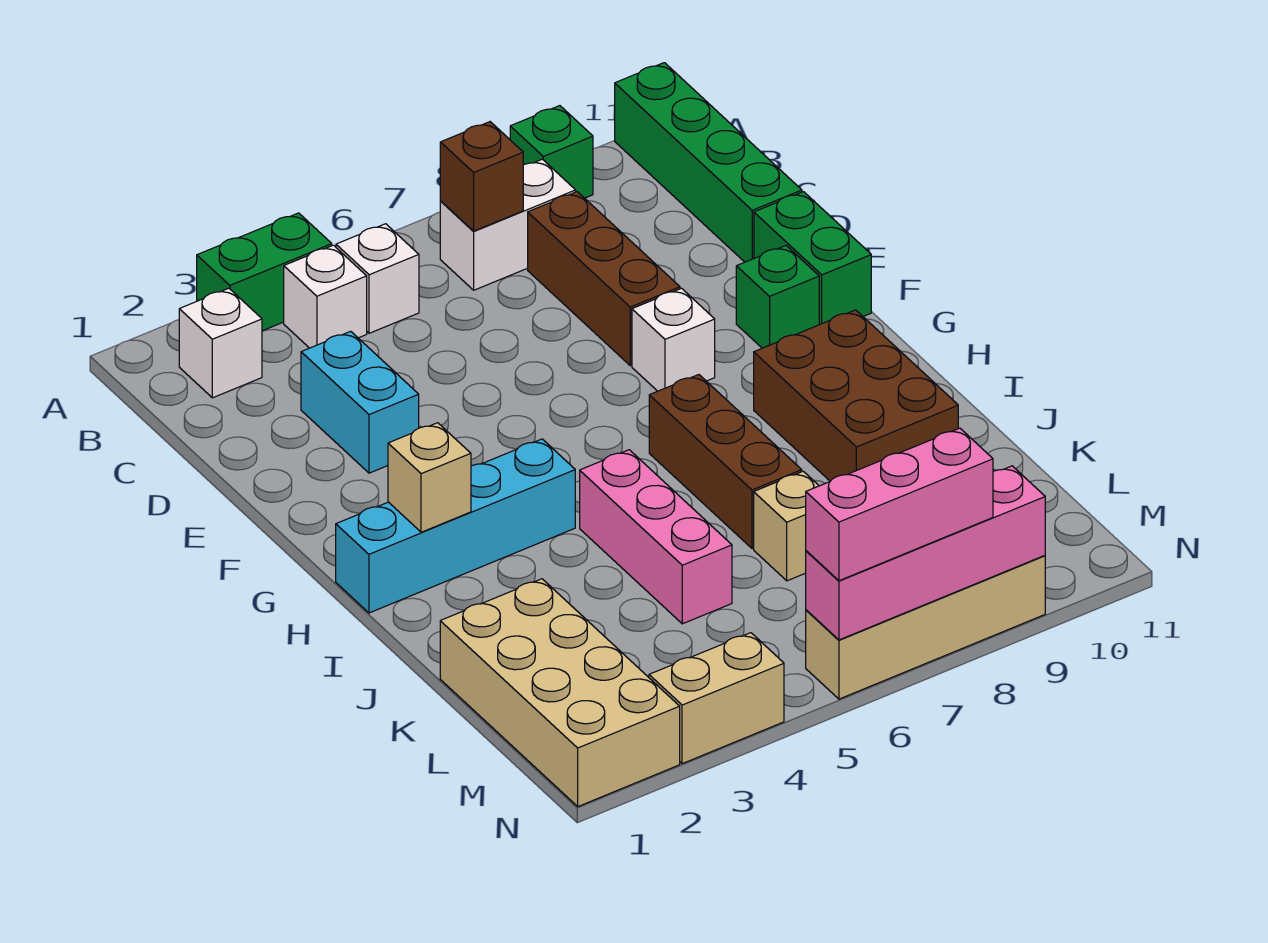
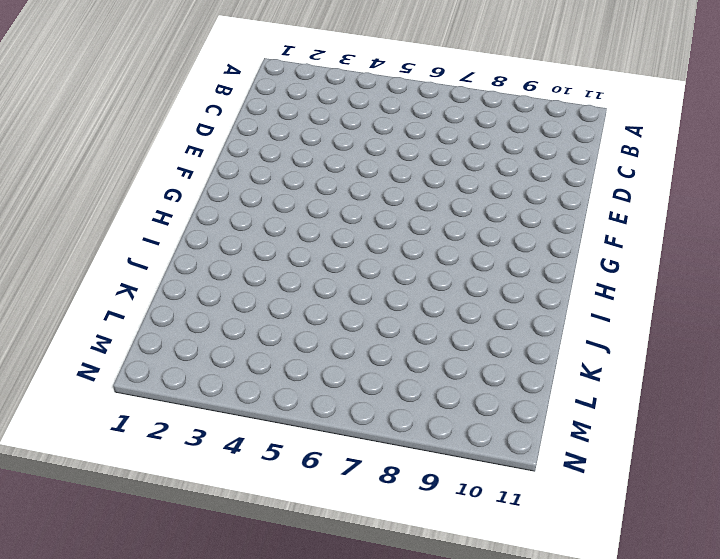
none -> green brick A3:A4 level 1
none -> green brick A9 level 1
none -> green brick A11:D11 level 1

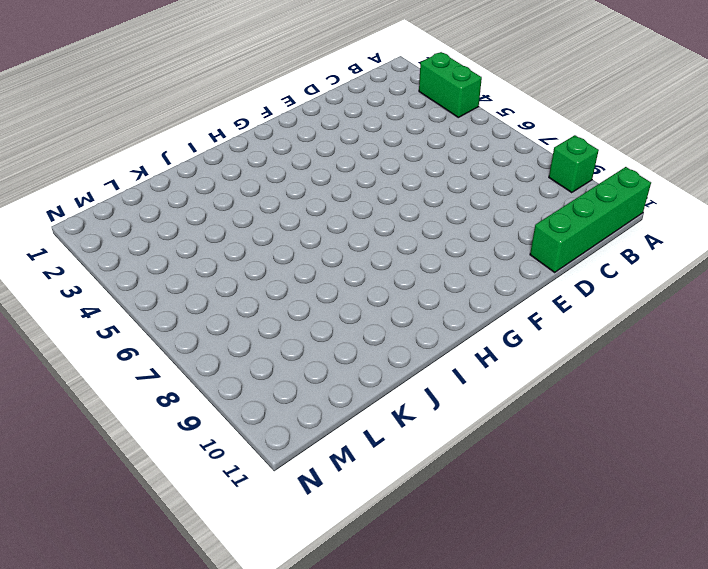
none -> white brick B2 level 1
none -> white brick B4 level 1
none -> white brick B5 level 1

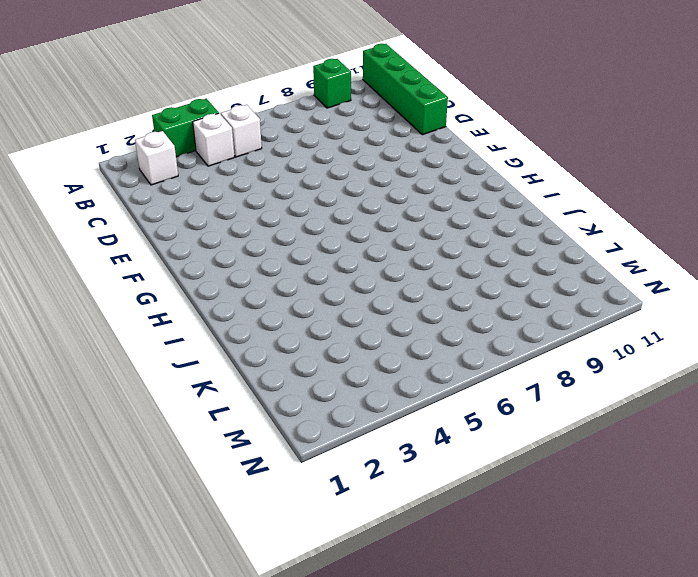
none -> white brick B7:B8 level 1
none -> brown brick C8:E8 level 1
none -> cyan brick D3:E3 level 1

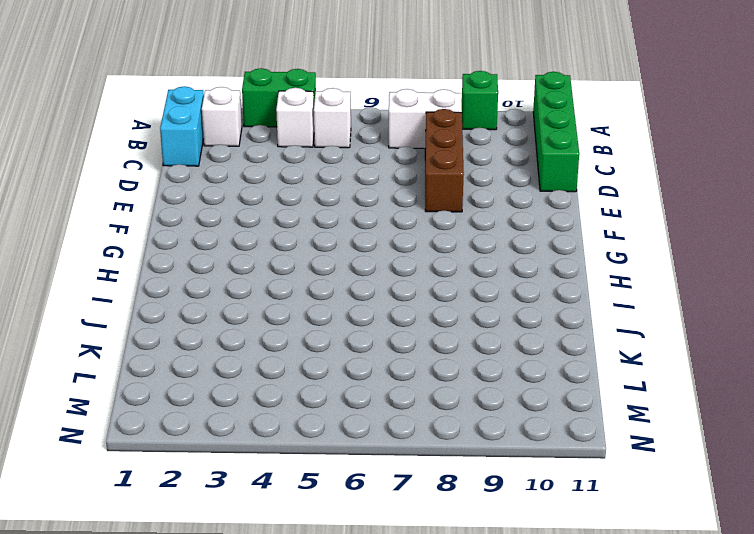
cyan brick B1:C1 level 1 -> cyan brick D3:E3 level 1
none -> green brick E11:F11 level 1
none -> white brick F8 level 1
none -> green brick F10 level 1

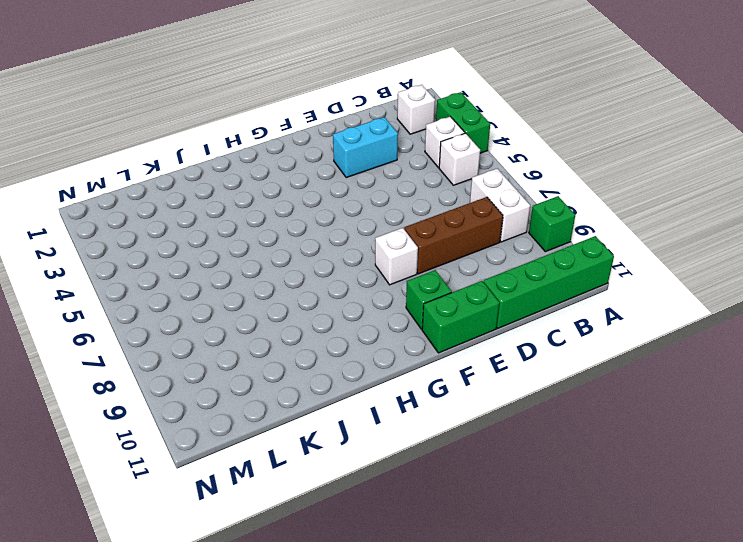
none -> cyan brick H1:H4 level 1
none -> brown brick H7:J7 level 1
none -> brown brick H9:J10 level 1

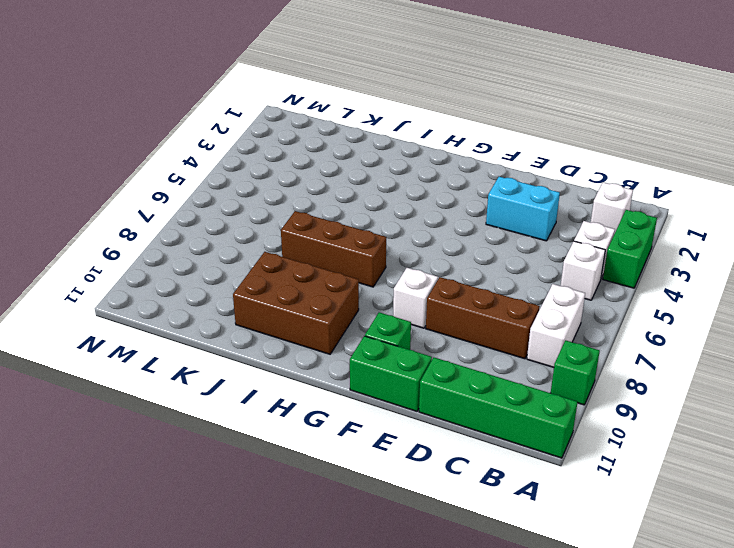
none -> cyan brick H1:H4 level 1
none -> pink brick I5:K5 level 1
none -> tan brick K1:N2 level 1

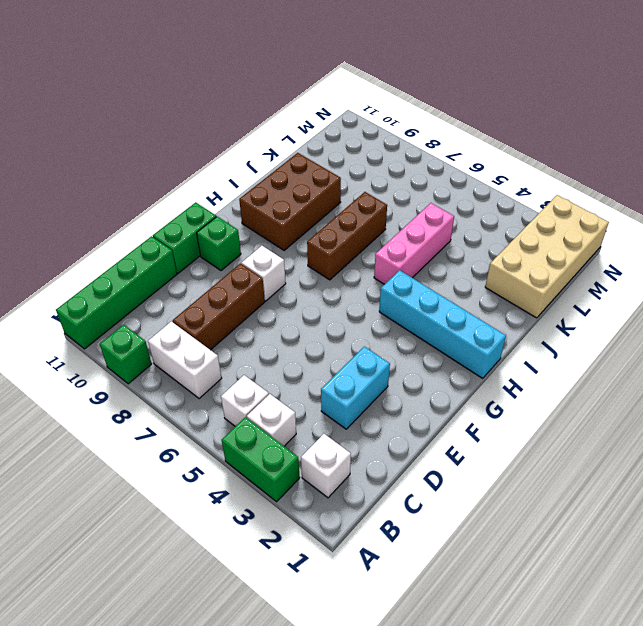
none -> tan brick K7 level 1
none -> tan brick N3:N4 level 1
none -> tan brick N6:N9 level 1

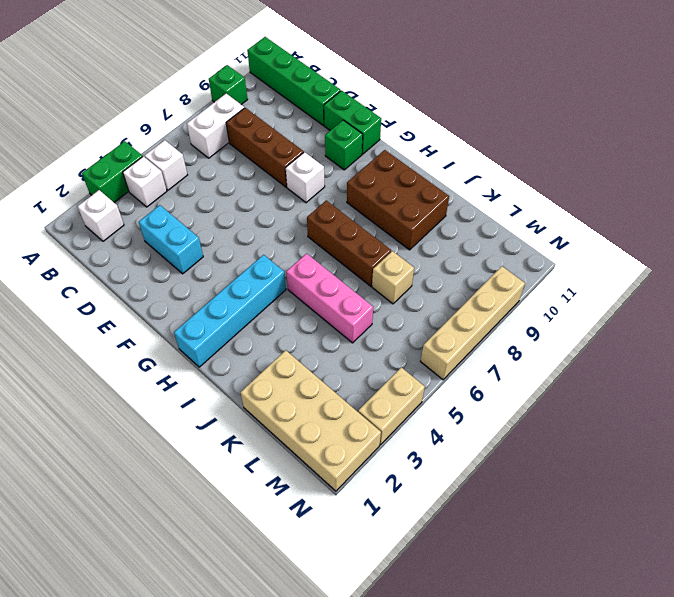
none -> brown brick B7 level 2
none -> tan brick H2 level 2
none -> pink brick N6:N9 level 2

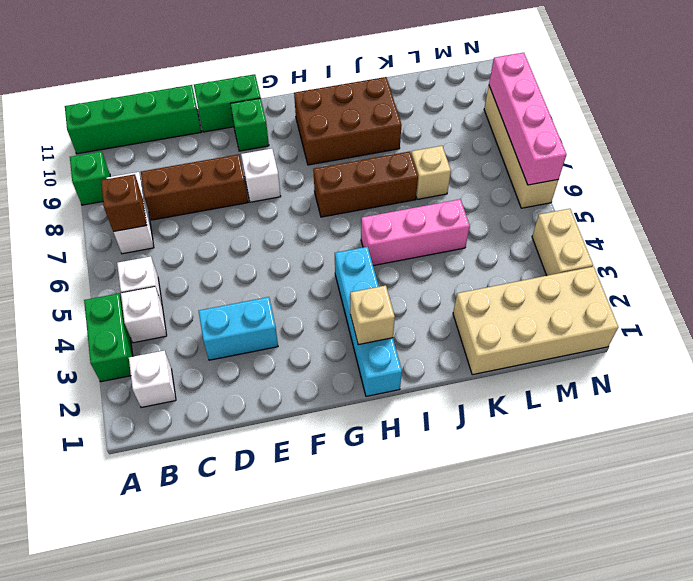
none -> pink brick N6:N8 level 3

